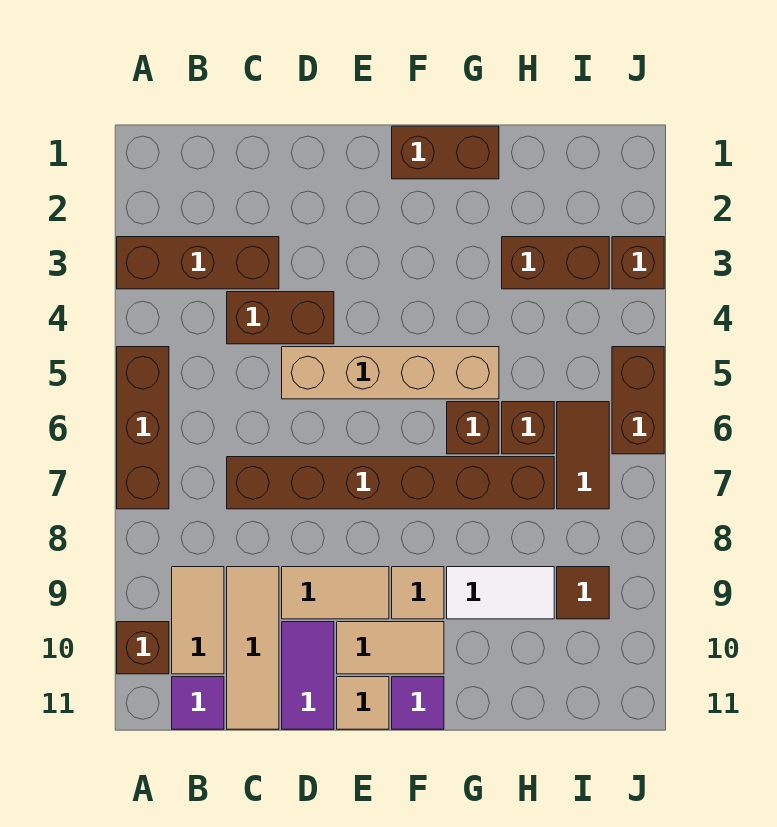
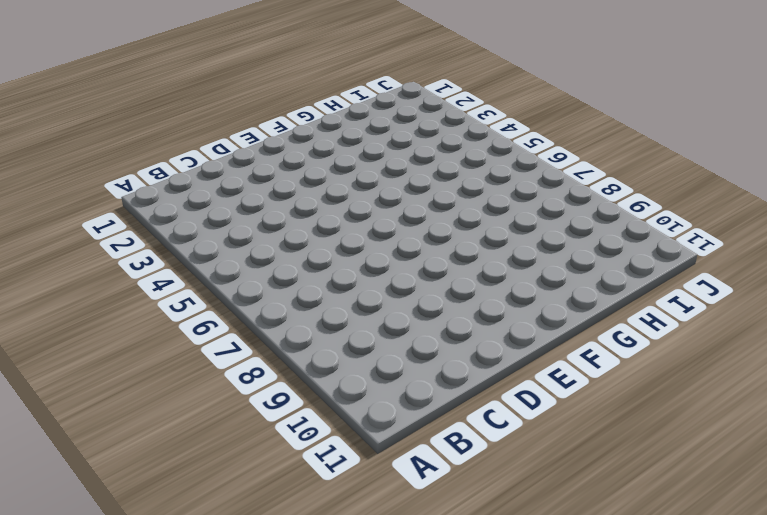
none -> brown brick A3:C3 level 1
none -> brown brick A5:A7 level 1
none -> brown brick A10 level 1

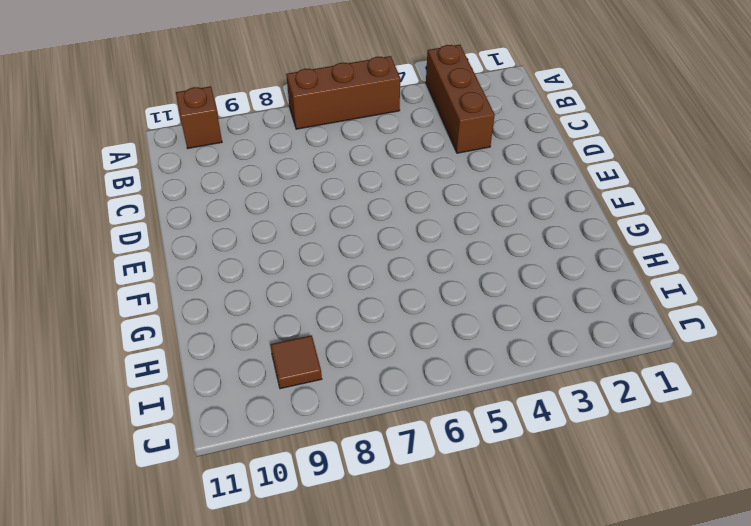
none -> tan tile B9:B10 level 1
none -> purple tile B11 level 1
none -> brown brick C4:D4 level 1

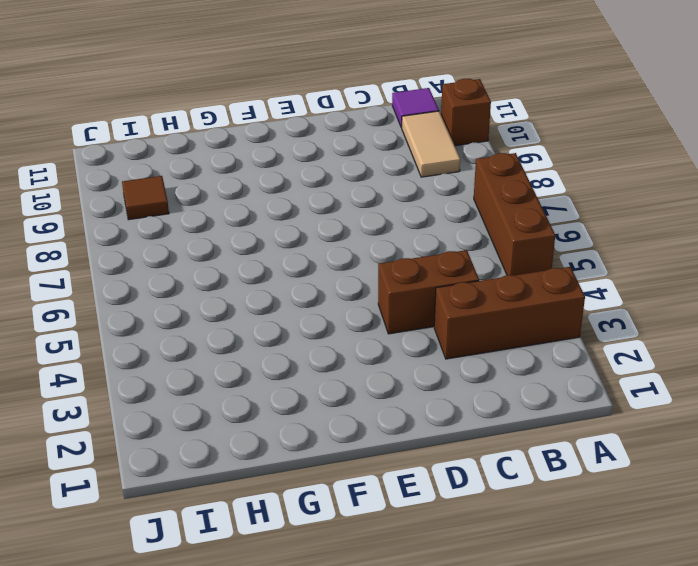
none -> brown brick C7:H7 level 1
none -> tan tile C9:C11 level 1
none -> tan brick D5:G5 level 1

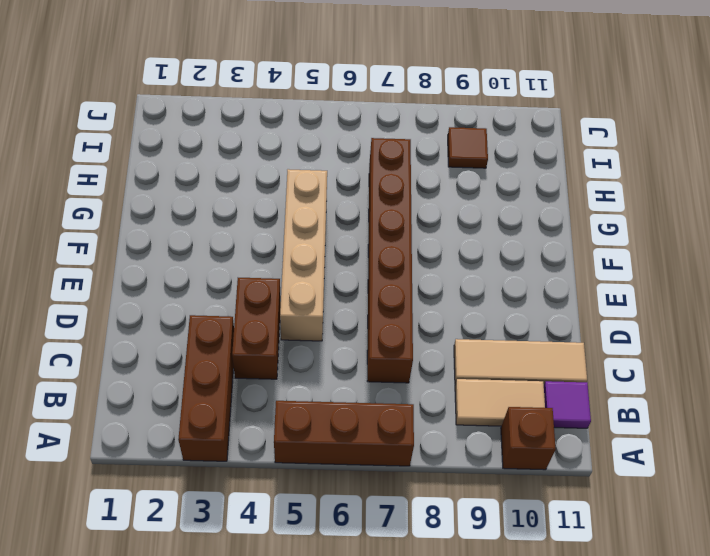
none -> tan tile D9:E9 level 1
none -> purple tile D10:D11 level 1
none -> tan tile E10:F10 level 1

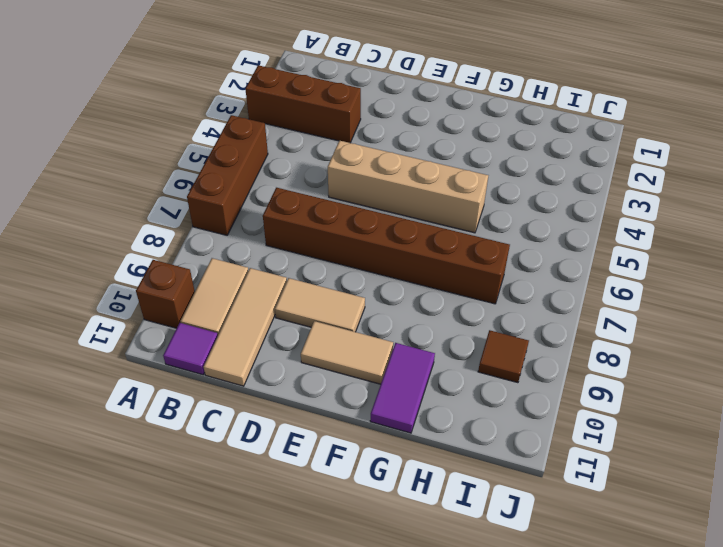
purple tile G10:G11 level 1 -> purple tile D10:D11 level 1
none -> brown brick C4:D4 level 1
none -> tan tile E11 level 1
none -> brown brick F1:G1 level 1

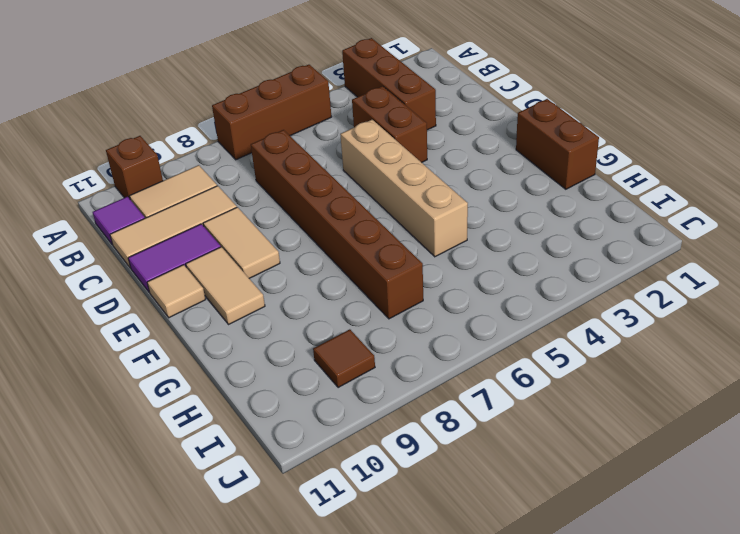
none -> tan tile F9 level 1
none -> purple tile F11 level 1
none -> brown brick G6 level 1

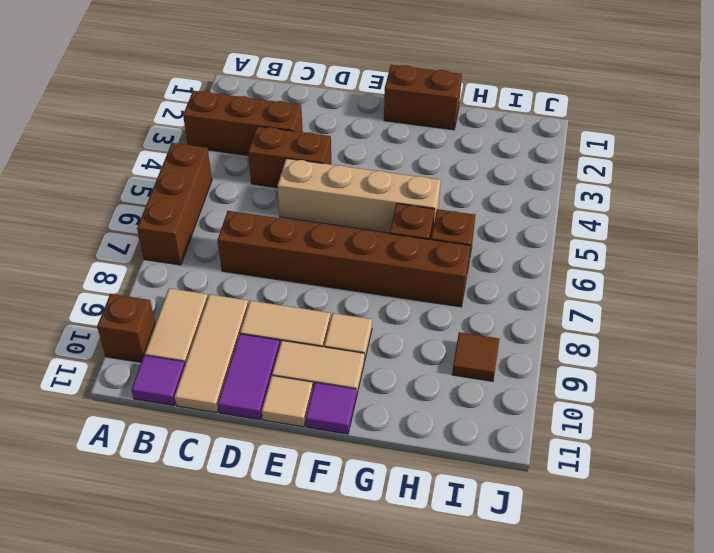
none -> white tile G9:H9 level 1
none -> brown brick H3:I3 level 1
none -> brown tile I6:I7 level 1

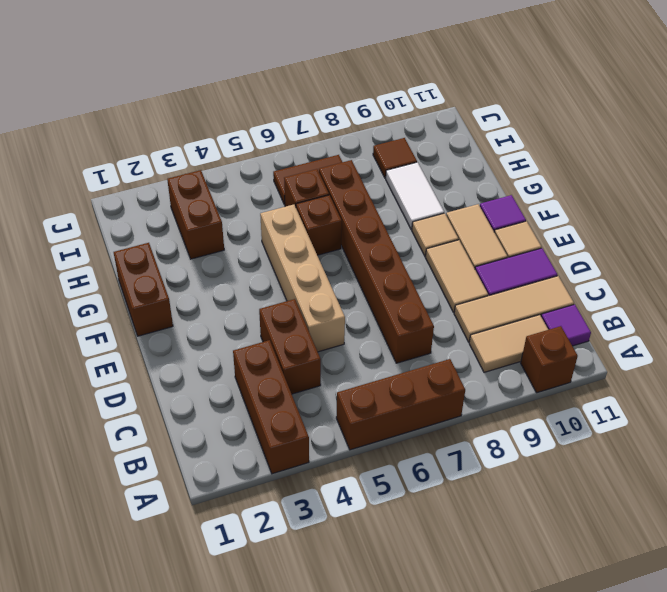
none -> brown brick J3 level 1
none -> brown brick J5:J6 level 1

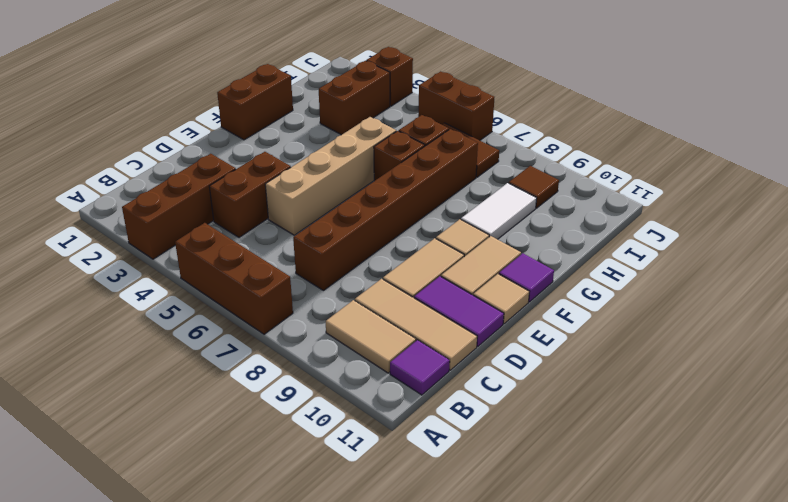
none -> brown brick A10 level 1

